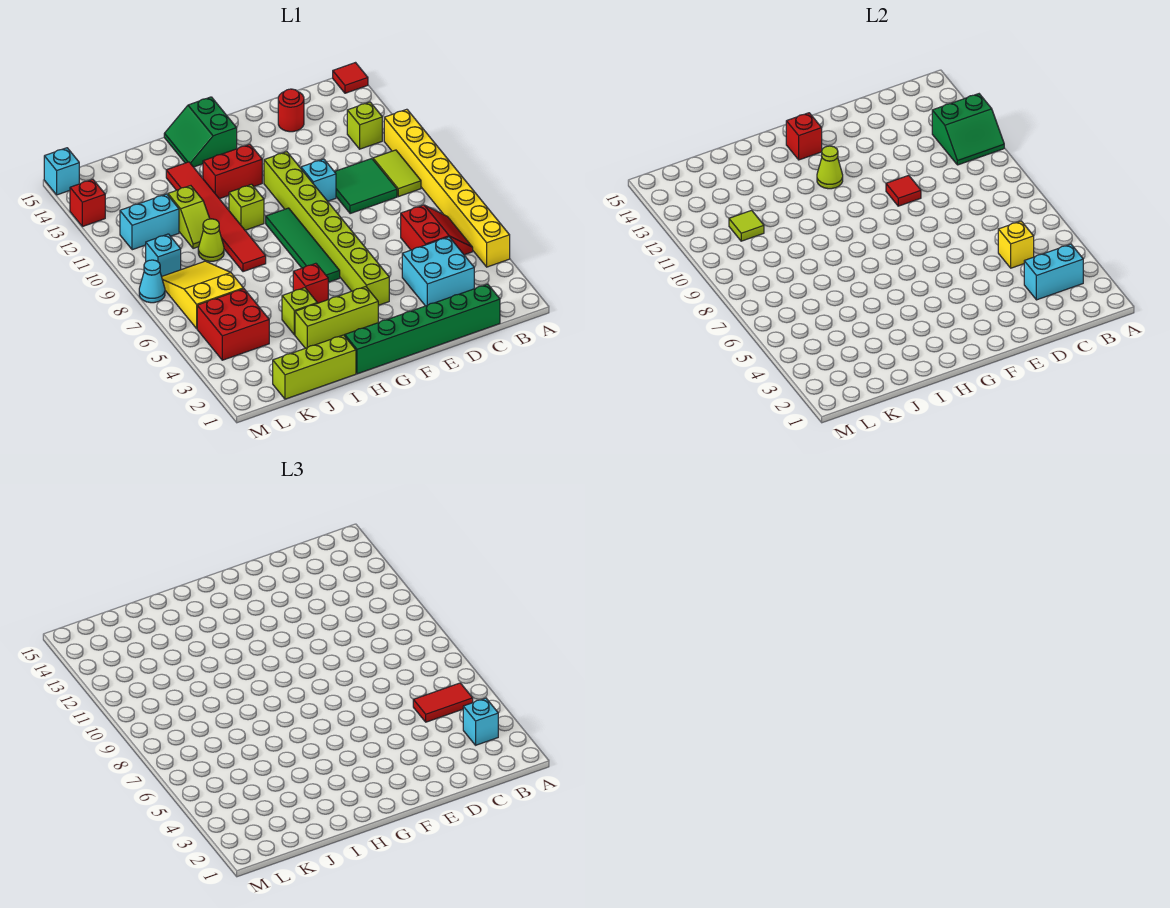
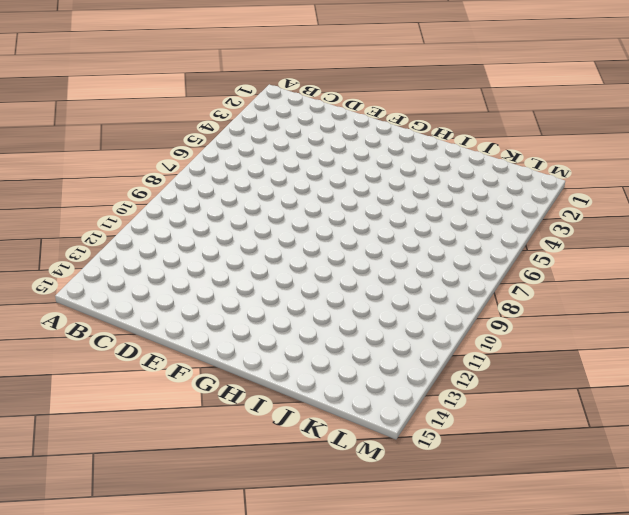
none -> yellow brick A4:A11 level 1
none -> red tile A15 level 1
none -> red slope B5:C6 level 1 top C
none -> lime tile B9:B10 level 1

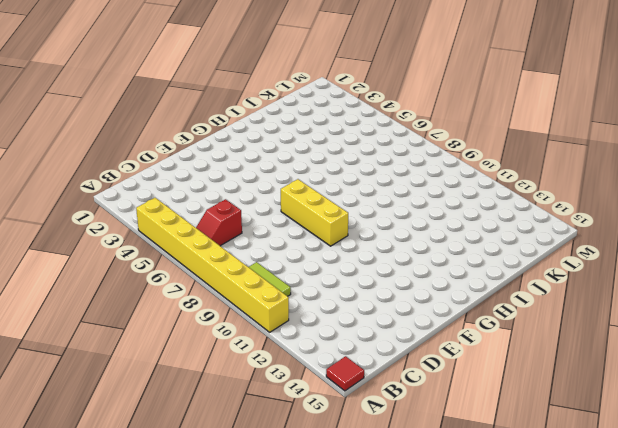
red slope B6:C6 level 1 top C -> red slope B5:C6 level 1 top C
yellow brick F7:F9 level 1 -> lime brick F4:F11 level 1
none -> lime brick B12 level 1
none -> green brick C1:H1 level 1
none -> cyan brick C3:D4 level 1
none -> green tile C9:D10 level 1

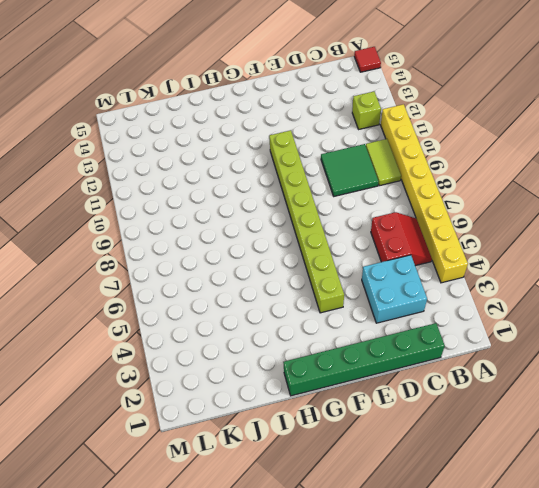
none -> red round brick D14 level 1
none -> cyan brick E10 level 1
none -> lime brick G3:I3 level 1
none -> green tile G6:G9 level 1

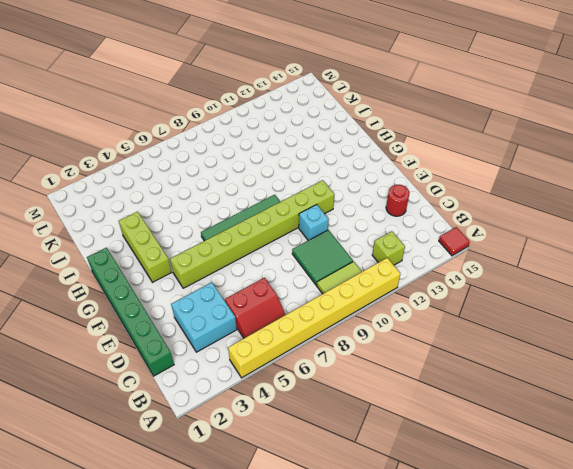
none -> red brick G12:H12 level 1
none -> green slope G14:H15 level 1 top G
none -> red brick H5 level 1
none -> lime brick H10 level 1

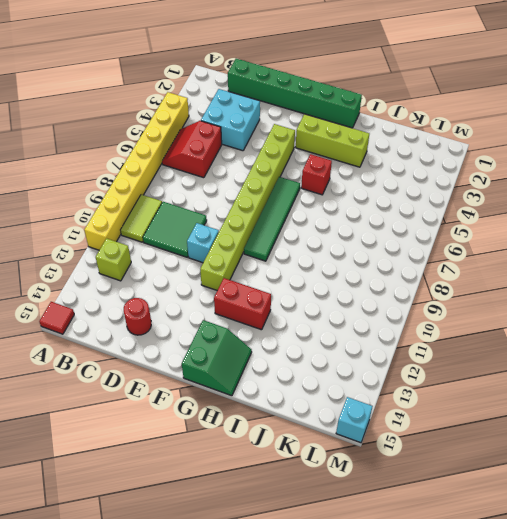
none -> lime brick H10 level 1
none -> lime brick I1:K1 level 1
none -> lime brick I4 level 1
none -> red tile I8:I13 level 1

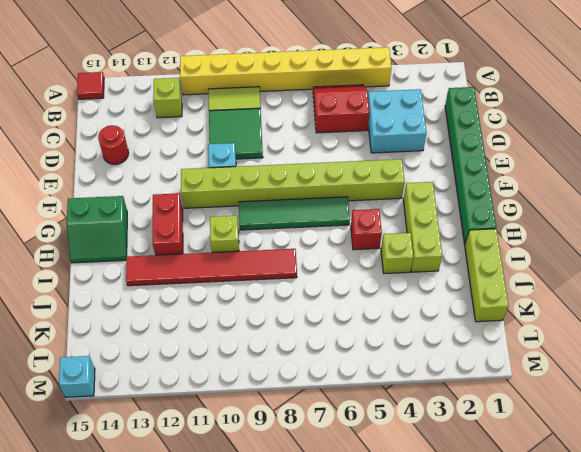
none -> lime cone J9 level 1
none -> lime slope J10:J11 level 1 top 11
none -> red brick K4:L5 level 1
none -> yellow slope K6:L8 level 1 top 6

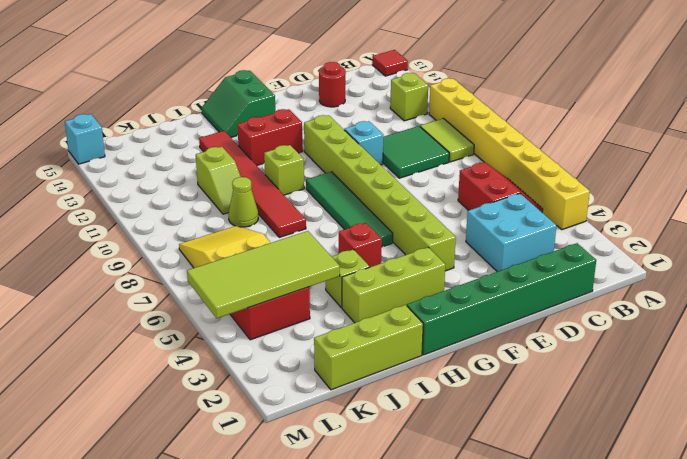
lime tile J4:M5 level 2 -> none
none -> cyan brick K11:L11 level 1
none -> cyan brick L9 level 1
none -> cyan cone M8 level 1
none -> red brick M13 level 1

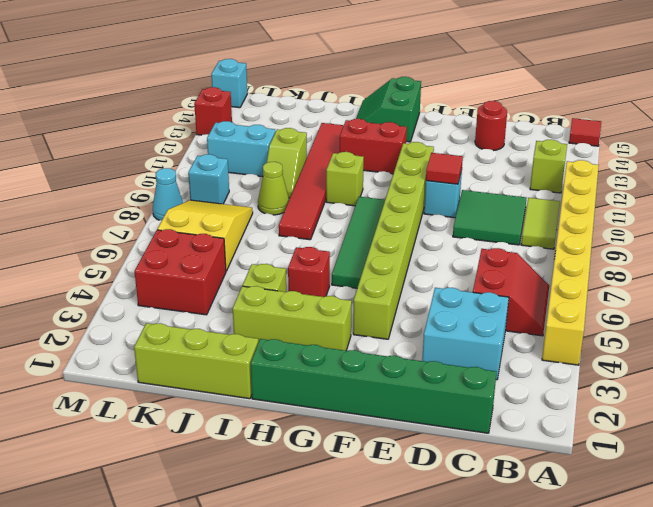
none -> green slope A11:B12 level 2 top 12
none -> cyan brick B3:C3 level 2
none -> yellow brick C5 level 2
none -> lime cone G12 level 2

